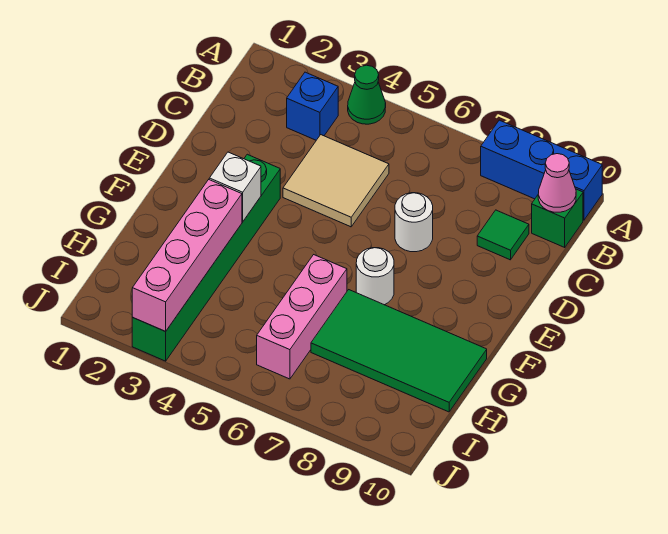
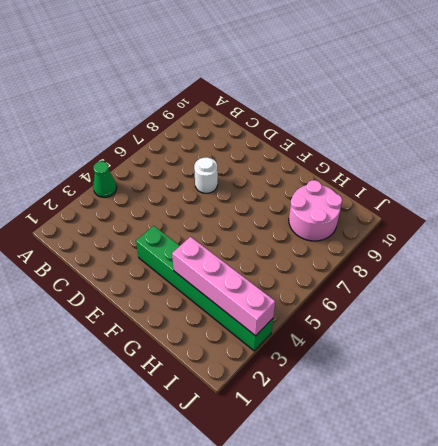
pink round brick H8:I9 level 1 -> green tile G7:H10 level 1
none -> blue brick A8:A10 level 1
none -> blue brick B3 level 1
none -> green brick B10 level 1

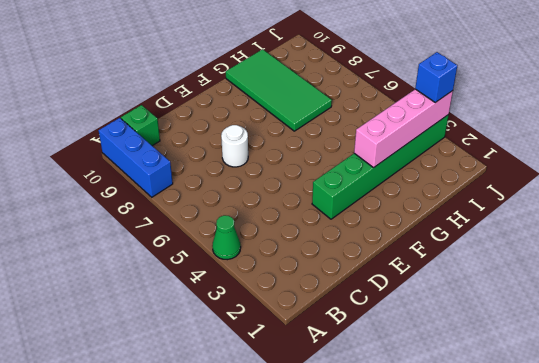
blue brick J3 level 3 -> blue brick B3 level 1
none -> tan tile C4:D5 level 1
none -> green tile C9 level 1
none -> white round brick F7 level 1

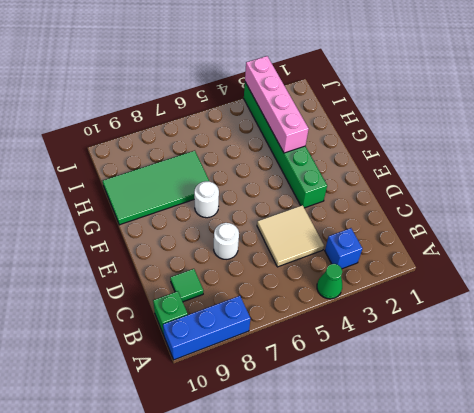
none -> pink brick G6:I6 level 1
none -> pink cone B10 level 2
none -> white brick F3 level 2

